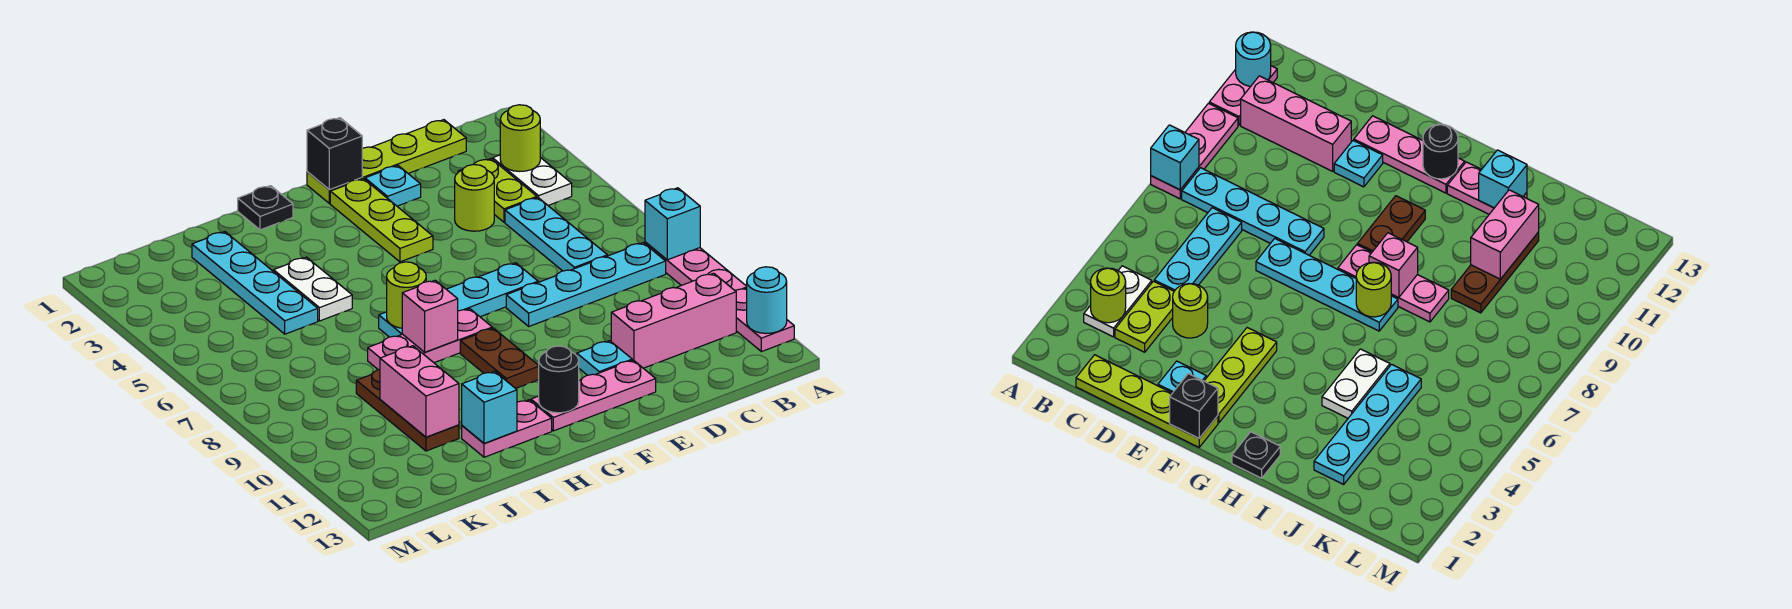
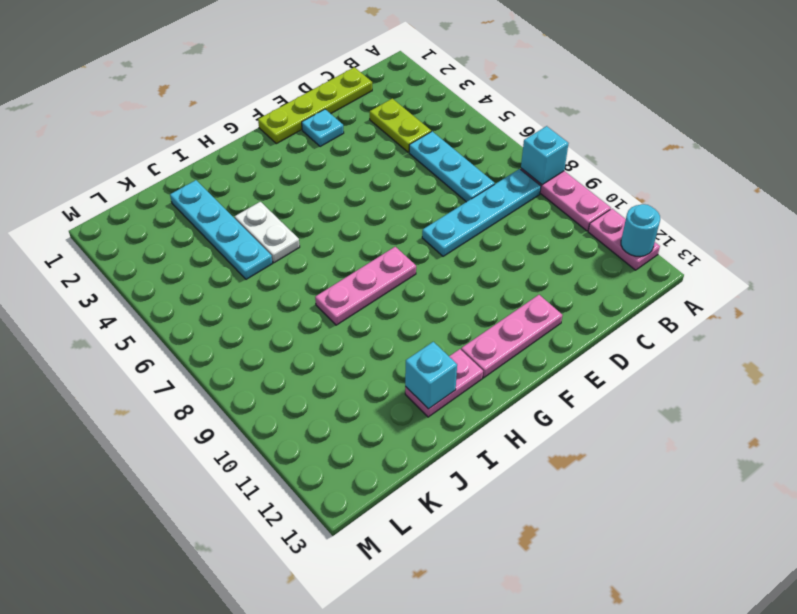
none -> white plate B3:B4 level 1
none -> pink brick B11:D11 level 1
none -> lime round brick D4 level 1
none -> cyan plate E7:H7 level 1

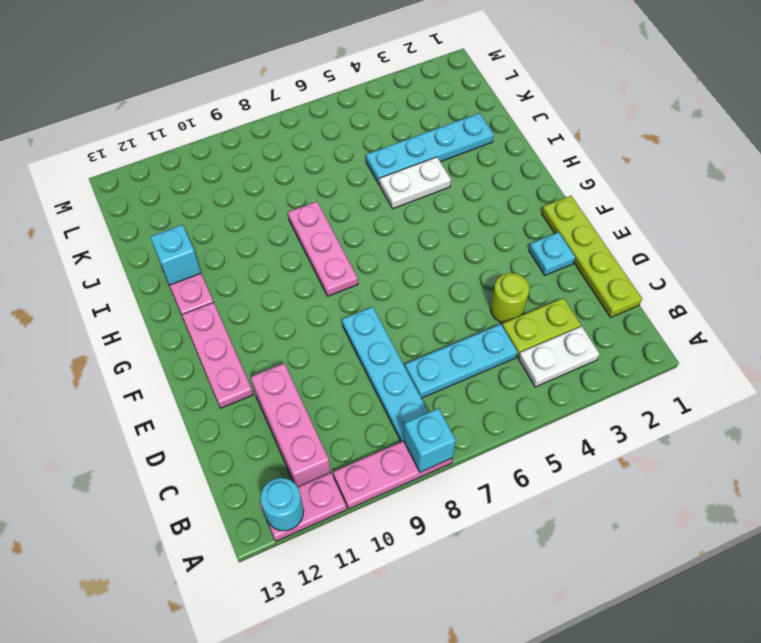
none -> cyan plate E7:H7 level 1
none -> cyan plate E11 level 1
none -> lime plate F2:F4 level 1
none -> brown plate G9:G10 level 1

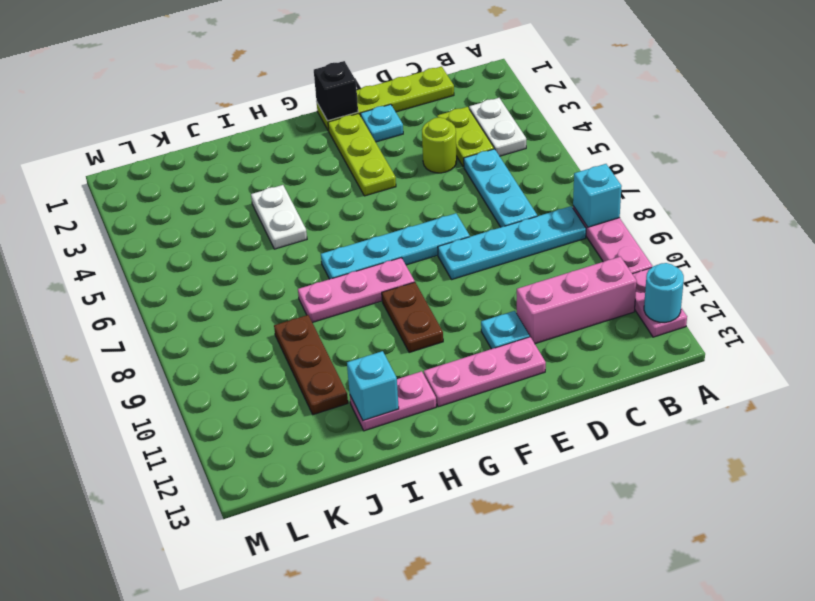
none -> black plate H1 level 1
none -> cyan plate J2:J5 level 1
none -> lime round brick B3 level 2
none -> black round brick G12 level 2

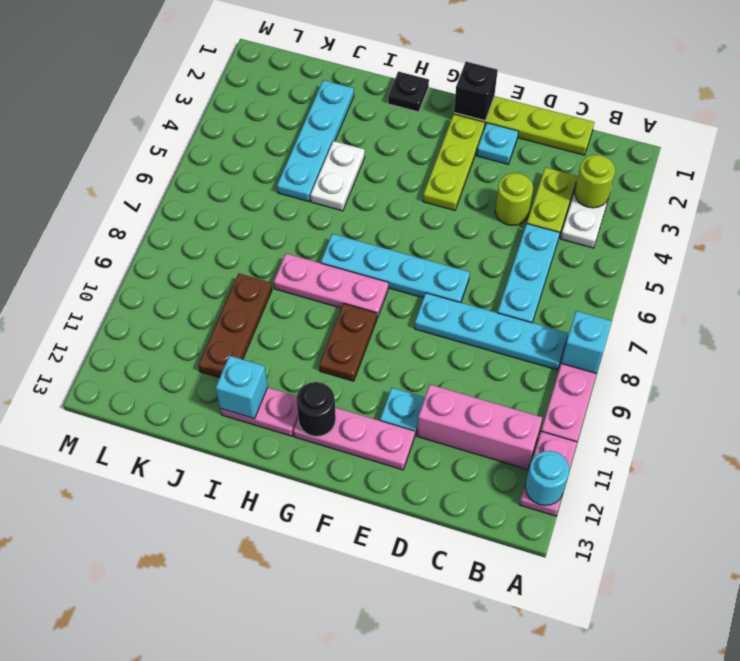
none -> lime round brick H7 level 2
none -> pink brick H8 level 2
none -> pink brick J10:J11 level 2

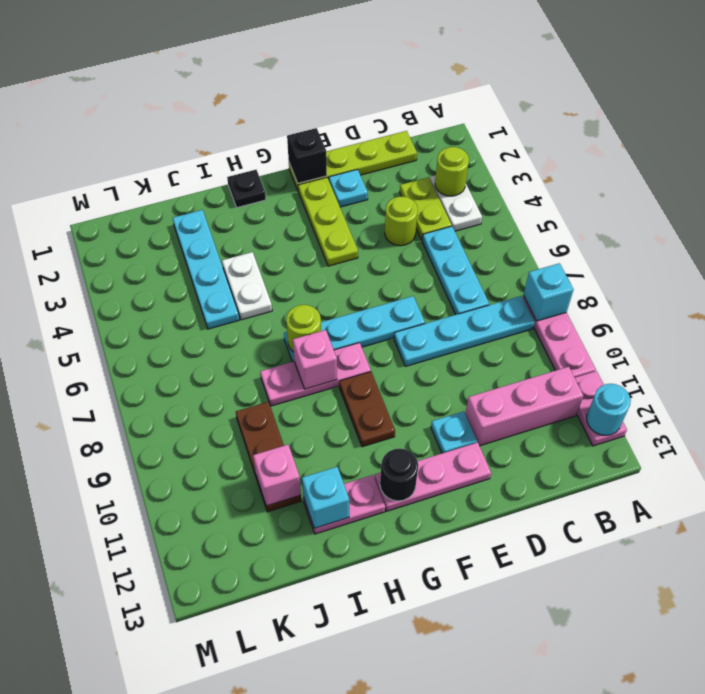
pink brick J11 level 2 -> pink brick J10:J11 level 2

